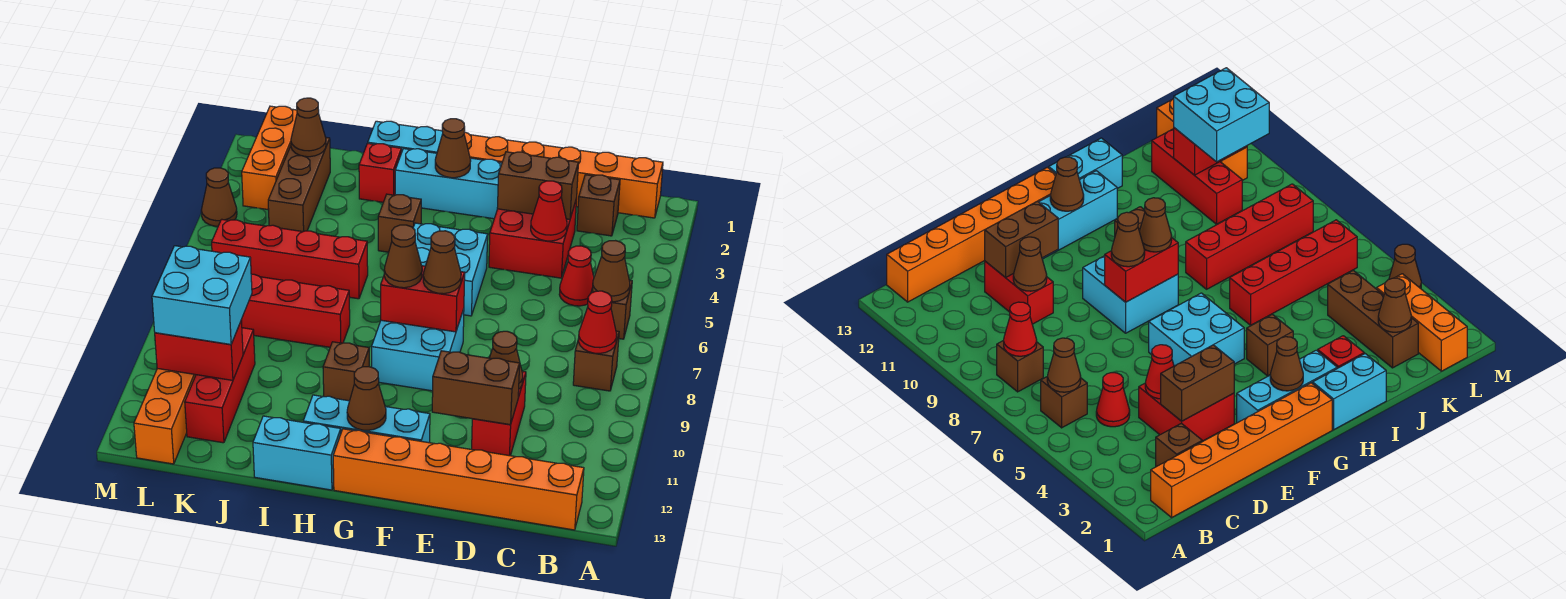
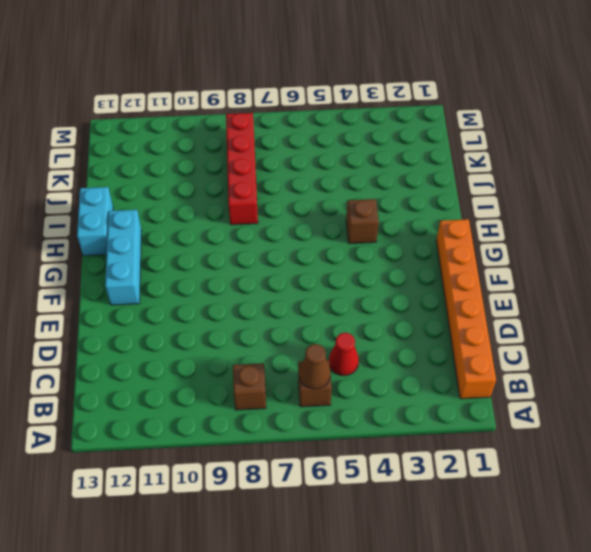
none -> orange brick B13:G13 level 1
none -> brown brick C2 level 1
none -> red brick D3:E4 level 1
none -> red brick D10:D11 level 1

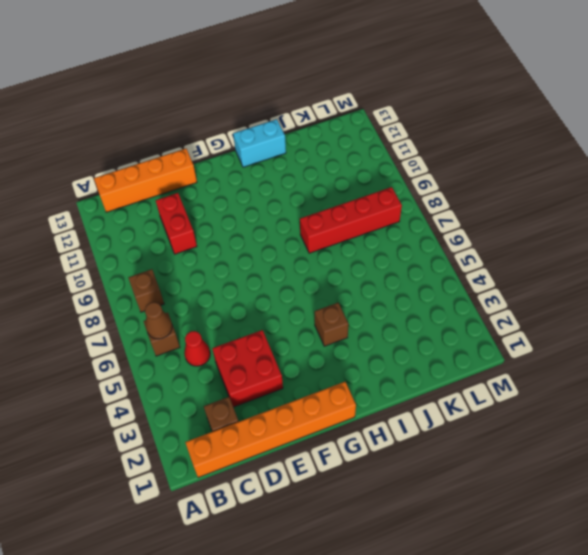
orange brick B13:E13 level 1 -> orange brick B13:G13 level 1
none -> cyan brick F2:H2 level 1
none -> cyan brick F5:G6 level 1
none -> cyan brick F8:G9 level 1
none -> cyan brick F12:H12 level 1

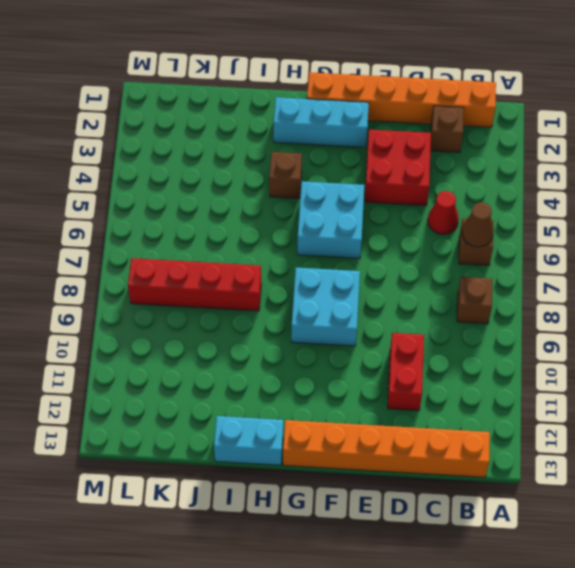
none -> cyan brick F12:H12 level 1
none -> cyan brick H1:I1 level 1
none -> brown brick H10 level 1
none -> red brick I2 level 1

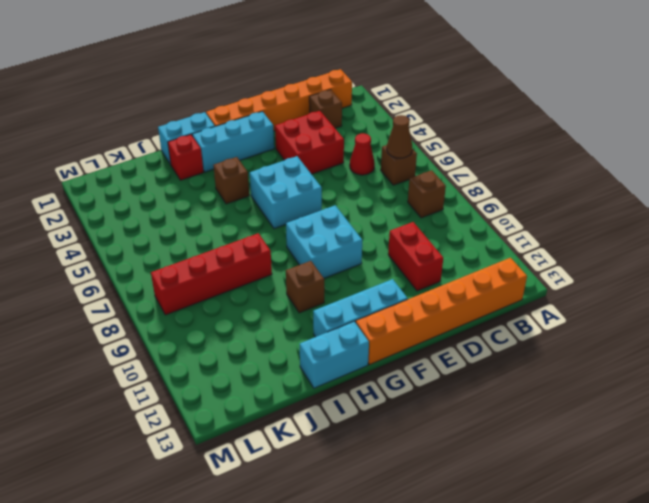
none -> red brick I6:L6 level 1
none -> brown brick K2:K4 level 1
none -> red brick K10:K12 level 1
none -> orange brick L1:L3 level 1

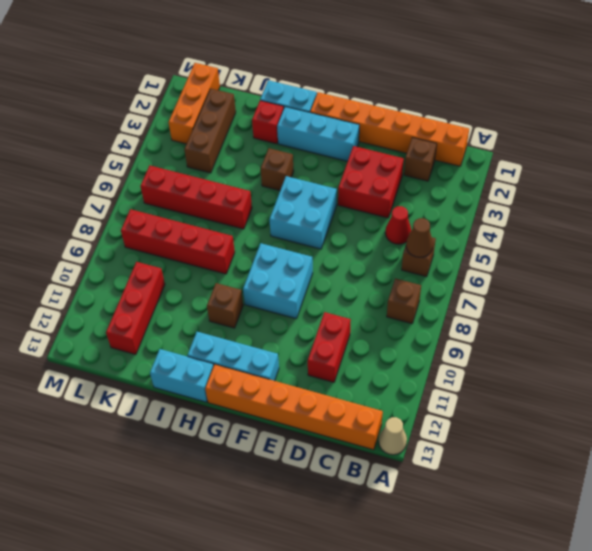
tan cone A13 level 1 -> none
none -> orange brick L11:L13 level 1
none -> brown cone M4 level 1
none -> red cone B8 level 2
none -> brown brick D3:E3 level 2

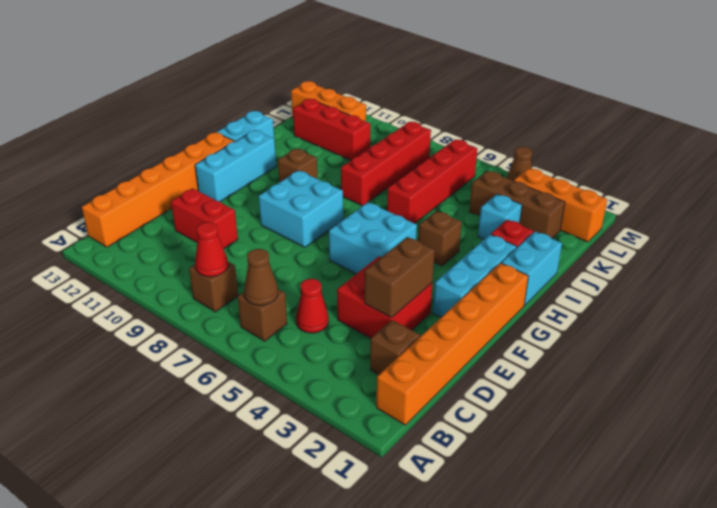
cyan brick J3 level 1 -> none
none -> red cone D4 level 2
none -> brown cone D10 level 2
none -> brown brick D11:E11 level 2
none -> red brick F8:G8 level 2

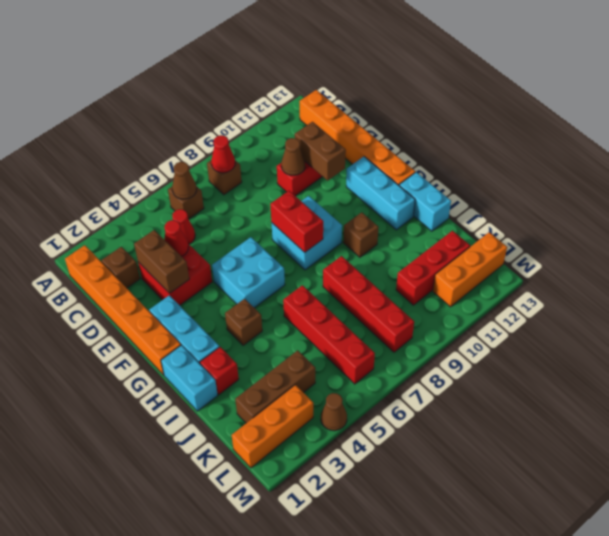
none -> brown cone G2 level 2
none -> brown cone G12 level 2
none -> brown cone K2 level 2
none -> red brick K11:L11 level 2

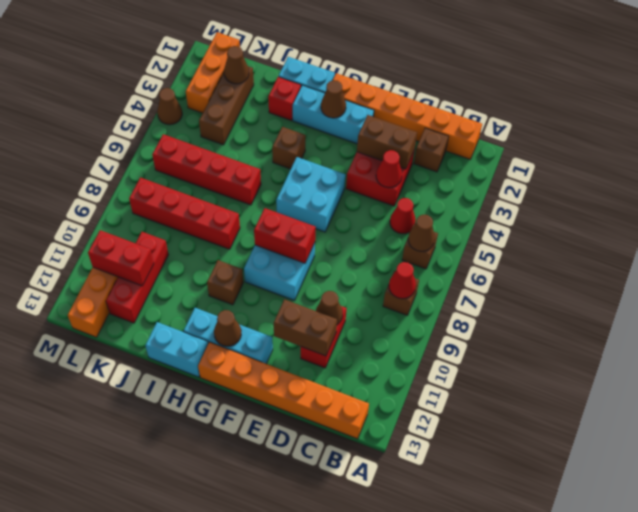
none -> brown cone F8 level 3
none -> brown cone G8 level 3
none -> cyan brick K10:L11 level 3

